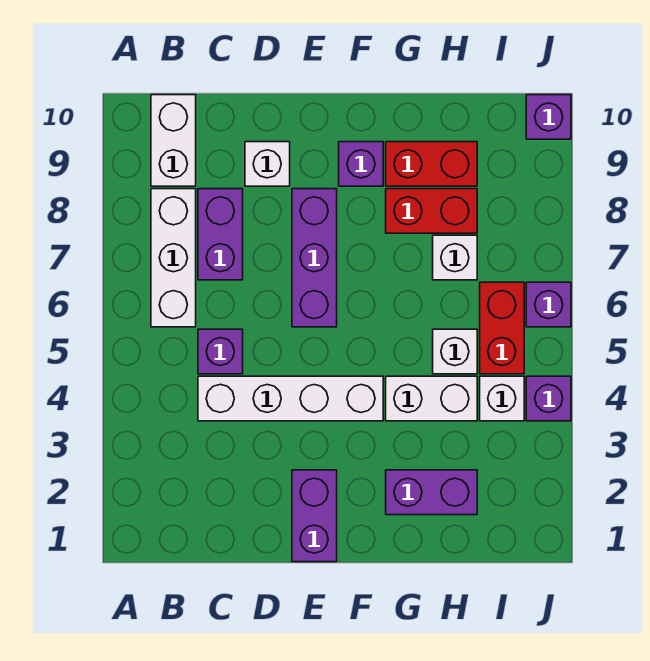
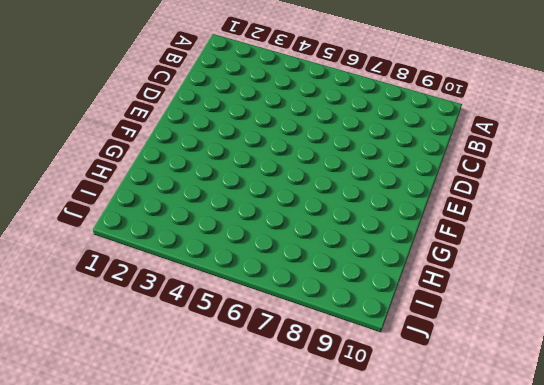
none -> white brick B6:B8 level 1
none -> white brick B9:B10 level 1
none -> white brick C4:F4 level 1

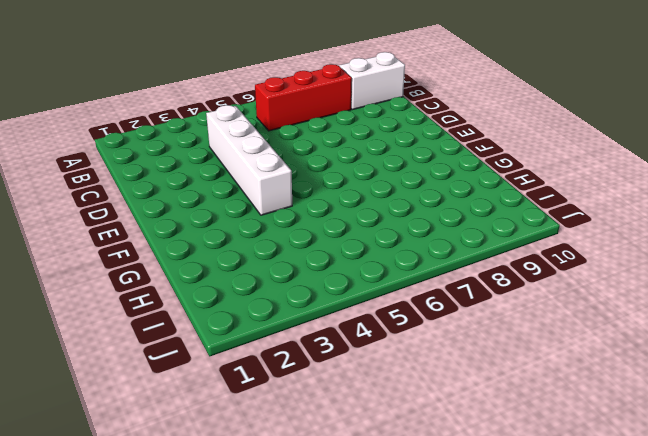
red brick B6:B8 level 1 -> white brick B6:B8 level 1
none -> purple brick C5 level 1
none -> purple brick C7:C8 level 1
none -> white brick D9 level 1

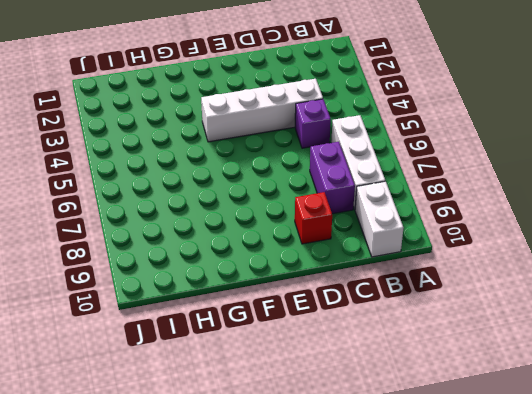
red brick D9 level 1 -> white brick D9 level 1
none -> purple brick E1:E2 level 1
none -> purple brick E6:E8 level 1
none -> purple brick F9 level 1

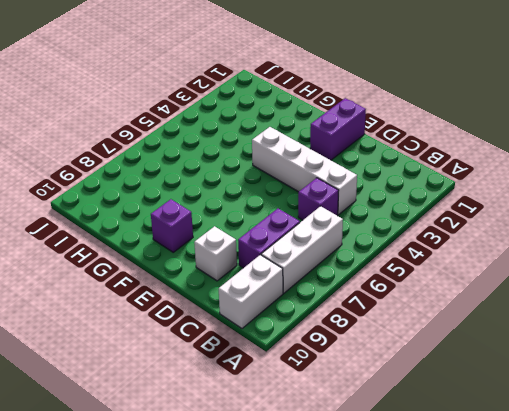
none -> purple brick E6:E8 level 1
none -> purple brick G2:H2 level 1
none -> white brick G4:H4 level 1

